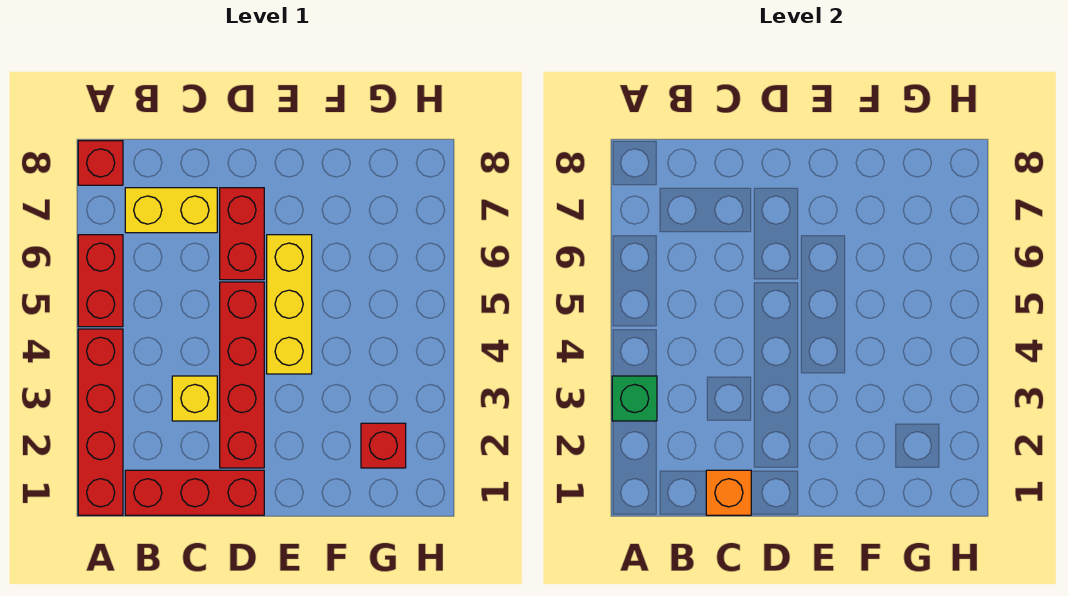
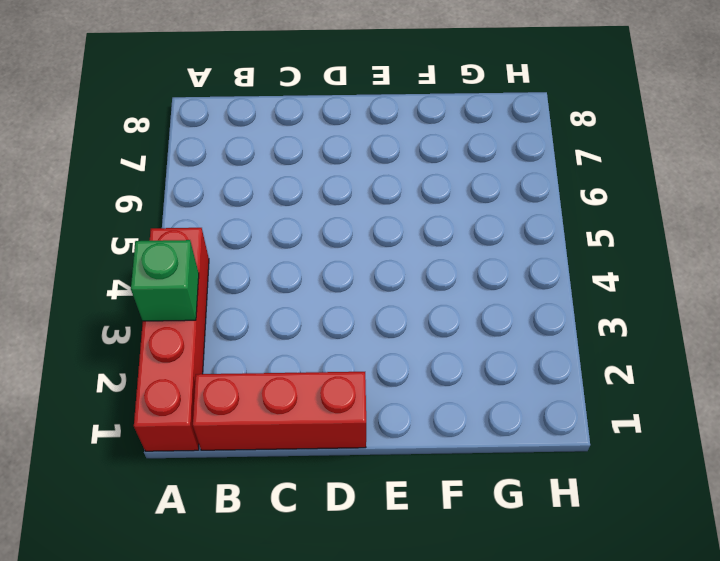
none -> red brick A5:A6 level 1
none -> red brick A8 level 1
none -> yellow brick B7:C7 level 1

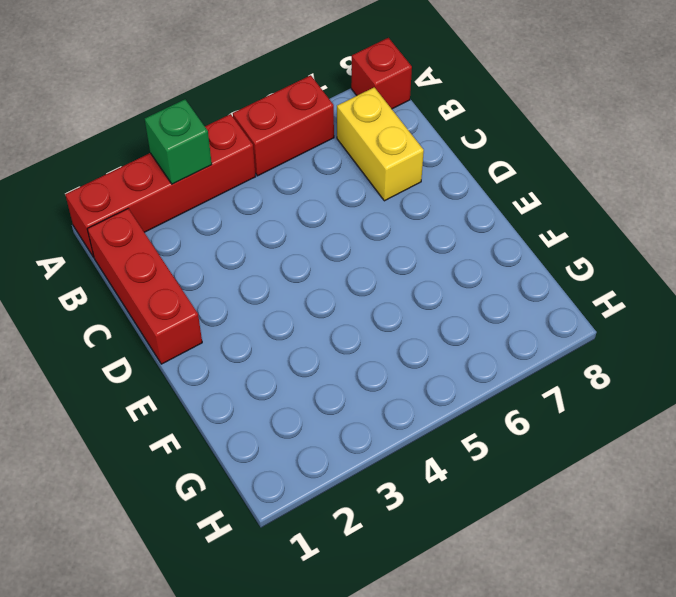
none -> yellow brick C3 level 1
none -> red brick D2:D5 level 1
none -> red brick D6:D7 level 1

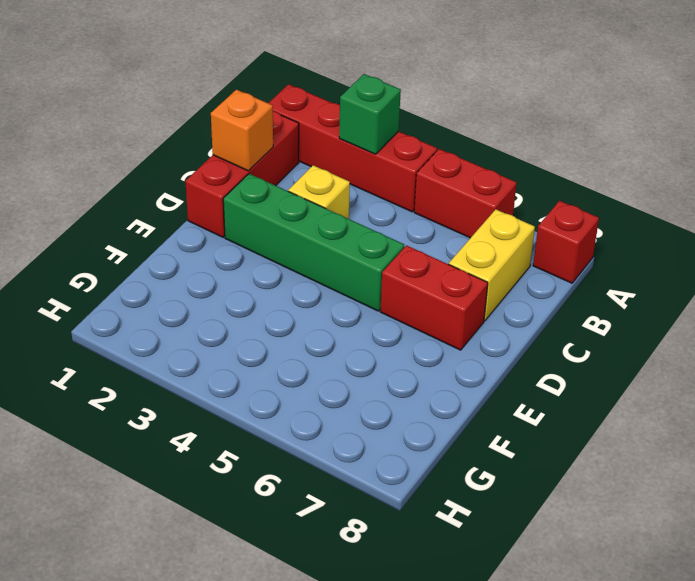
green brick D2:D5 level 1 -> red brick D2:D5 level 1
none -> yellow brick E4:E6 level 1
none -> red brick G2 level 1

